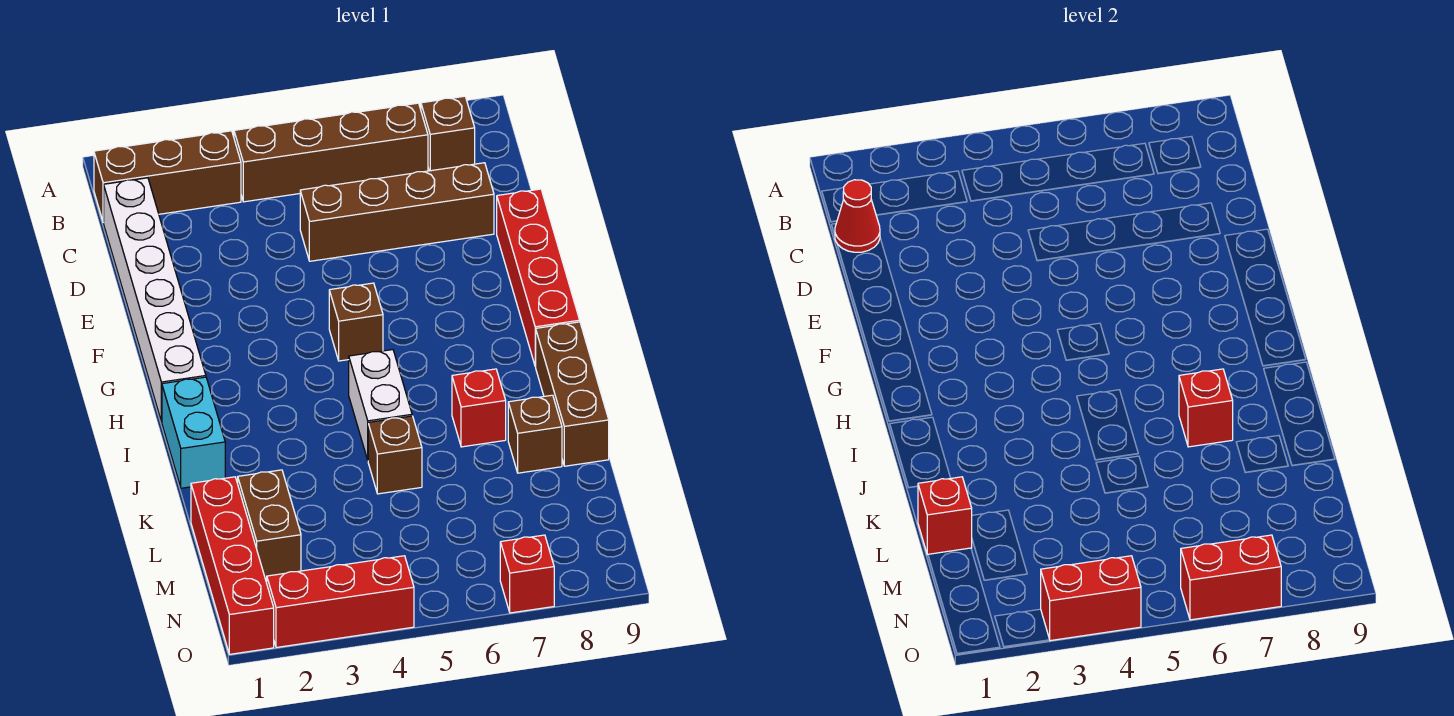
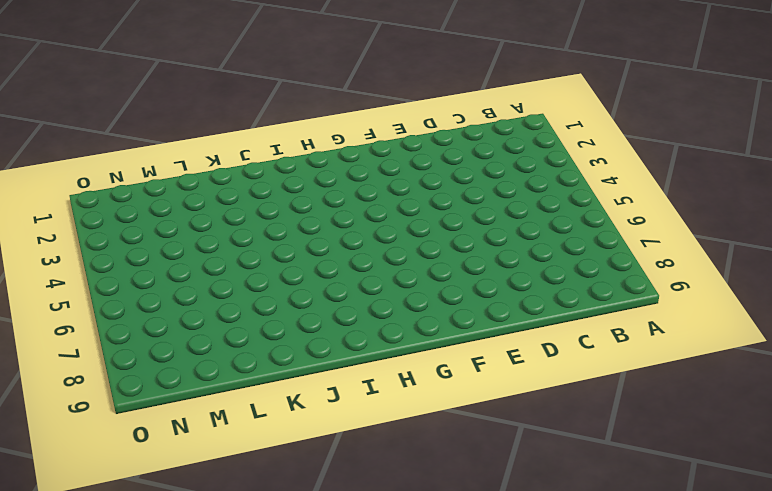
none -> brown brick B1:B3 level 1
none -> brown brick B4:B7 level 1
none -> brown brick B8 level 1

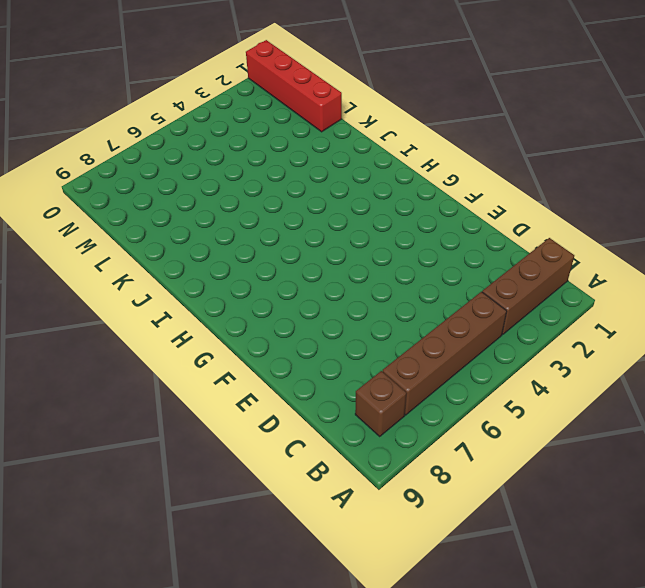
none -> white brick C1:H1 level 1
none -> brown brick D5:D8 level 1
none -> red brick E9:H9 level 1

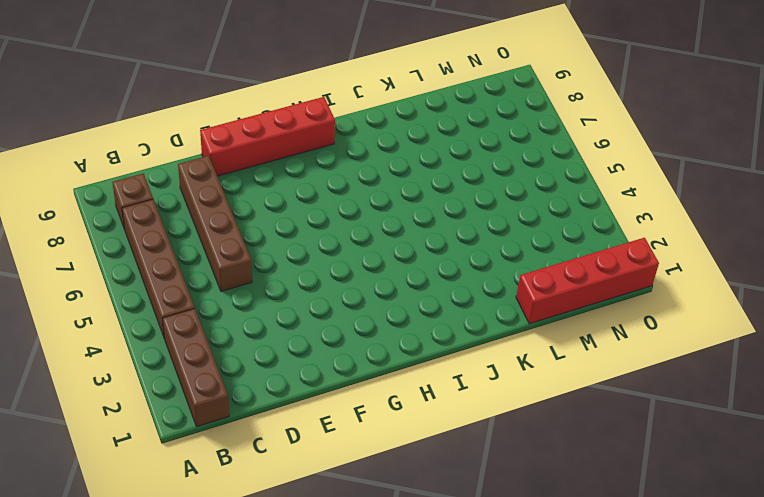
none -> white brick C1:H1 level 1
none -> brown brick G5 level 1
none -> cyan brick I1:J1 level 1

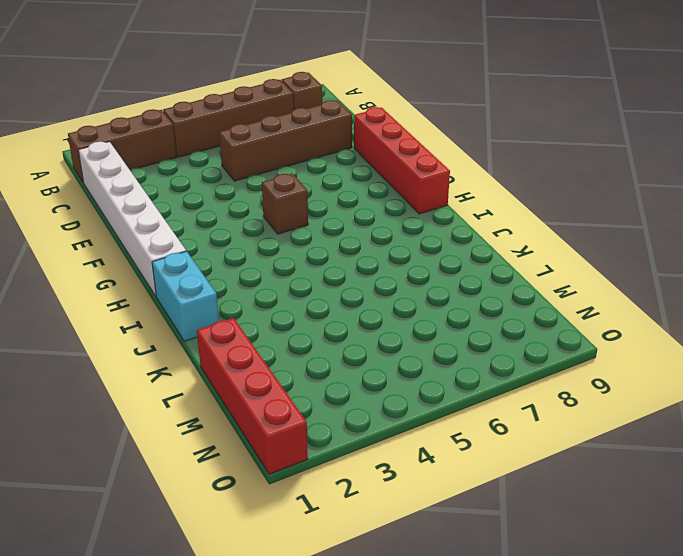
none -> white brick I5:J5 level 1
none -> brown brick I9:K9 level 1
none -> red brick J7 level 1

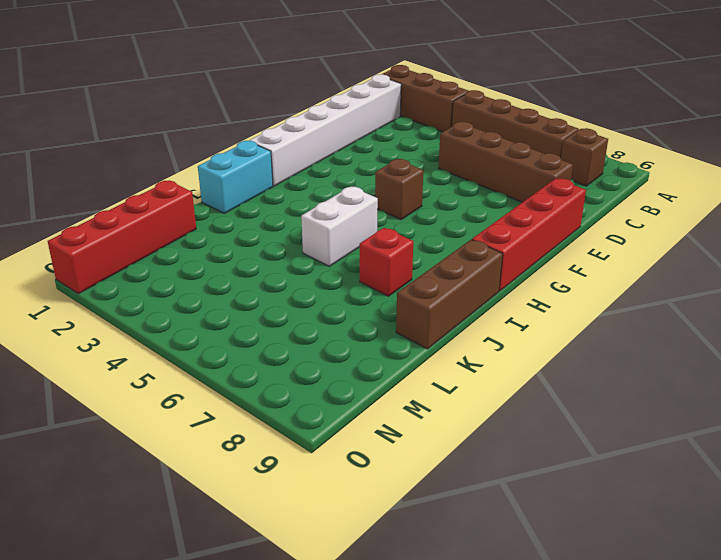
none -> brown brick K5 level 1
none -> brown brick K8 level 1
none -> brown brick L2:M2 level 1

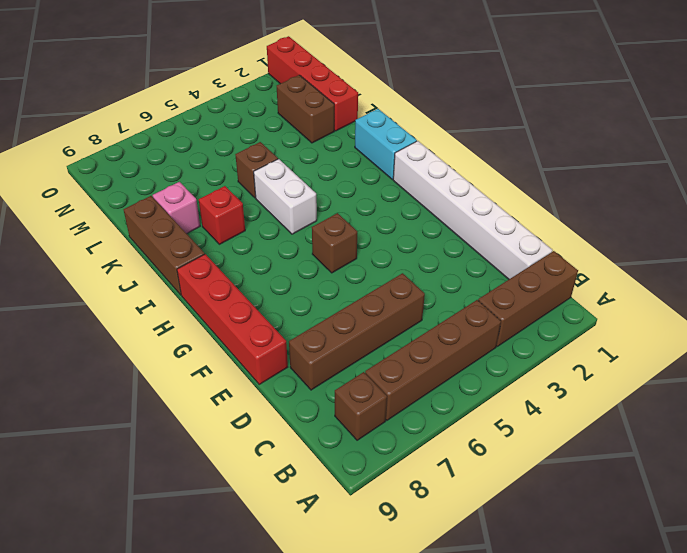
pink brick K8 level 1 -> brown brick K8 level 1
none -> red brick O2:O4 level 1
none -> red brick O7 level 1
none -> red cone C1 level 2

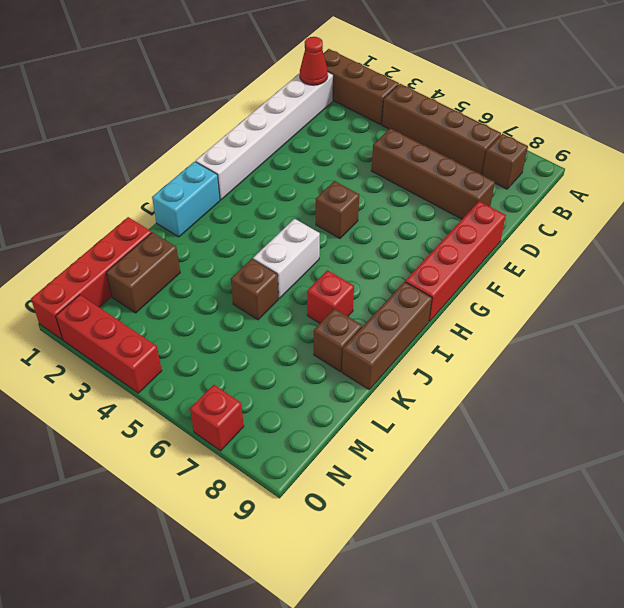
none -> red brick J7 level 2
none -> red brick L1 level 2
none -> red brick O3:O4 level 2

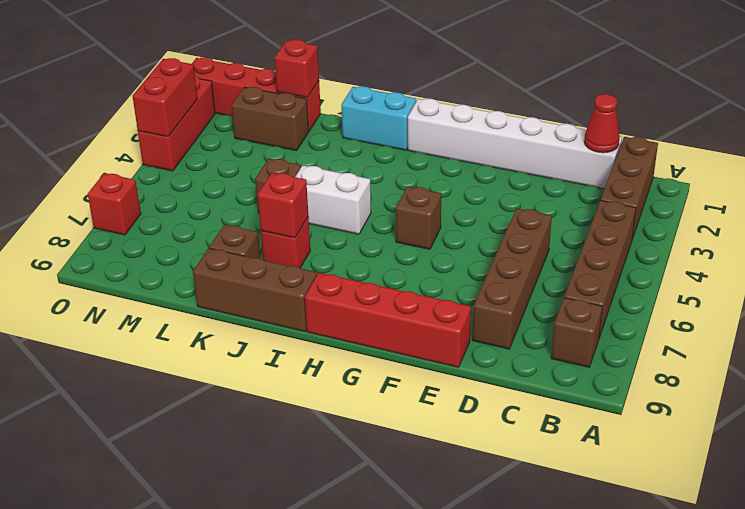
none -> red brick O6:O7 level 2

